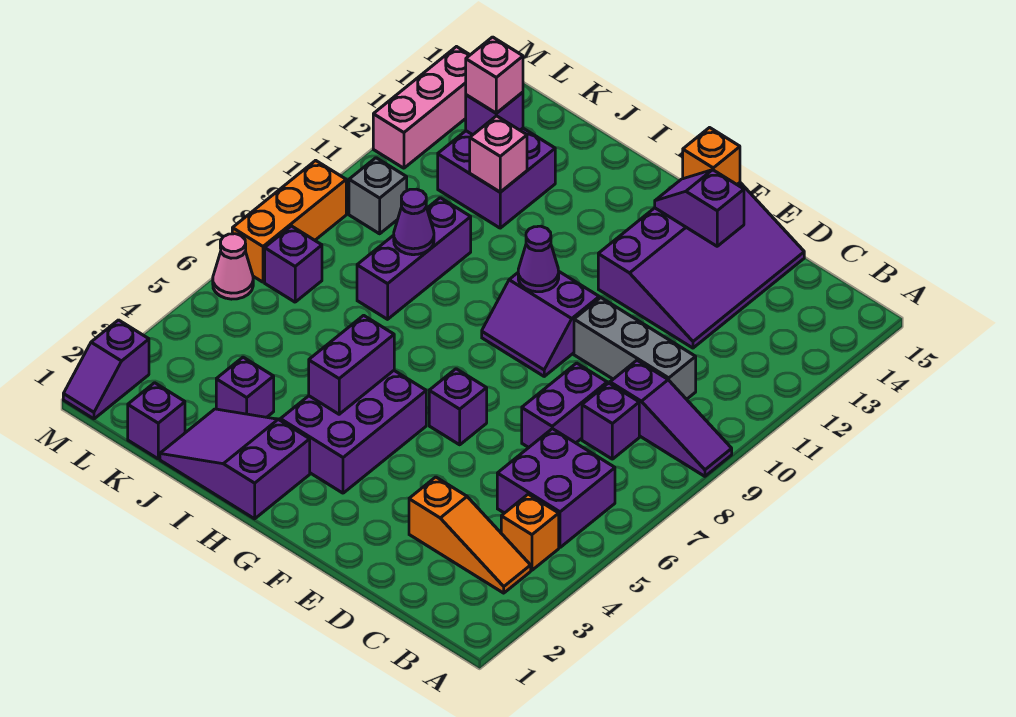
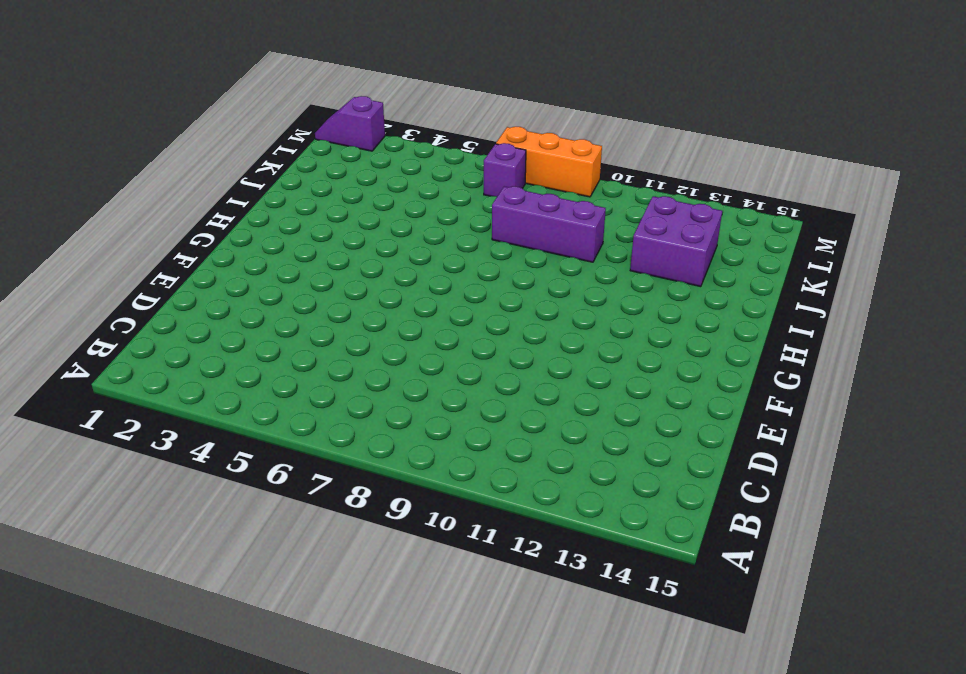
none -> purple slope A9:C9 level 1 top C
none -> orange slope B3:D3 level 1 top D
none -> orange brick B4 level 1
none -> purple brick B5:C6 level 1

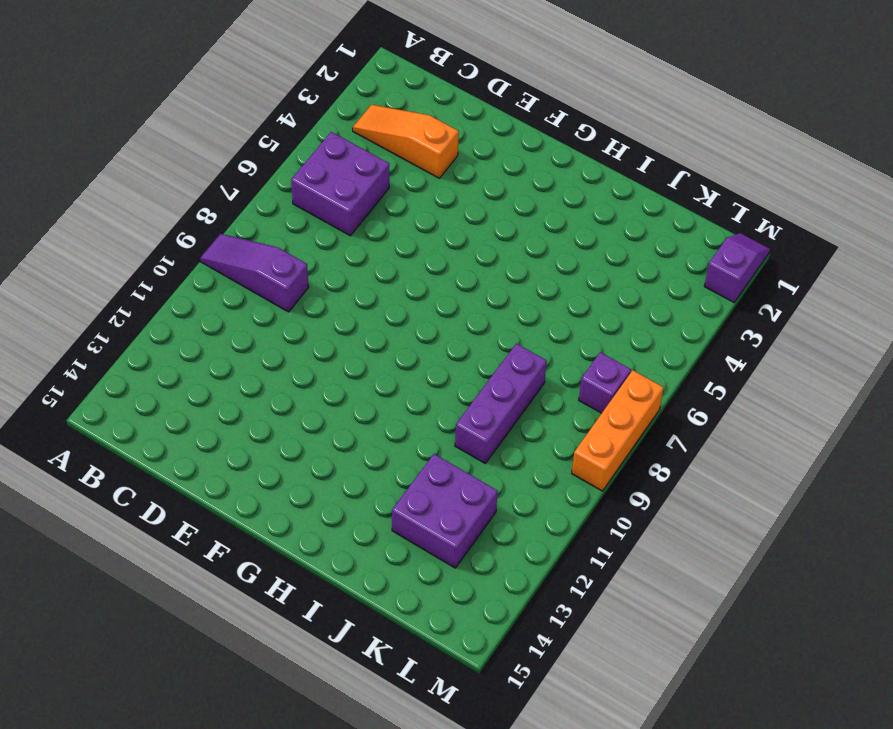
none -> orange brick B4 level 1
none -> purple brick C8 level 1
none -> grey brick C10:E10 level 1
none -> purple brick D7:D8 level 1

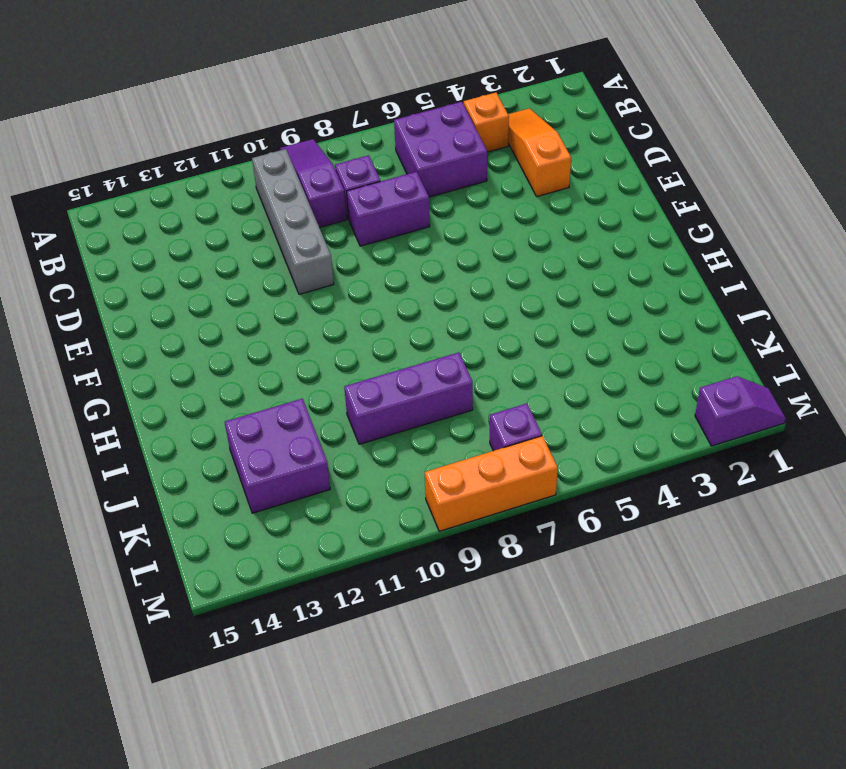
grey brick B10:E10 level 1 -> grey brick C10:E10 level 1
none -> purple slope D12:F15 level 1 top F
none -> purple brick F6 level 1
none -> purple slope F9:G10 level 1 top 10
none -> purple brick G3:H5 level 1

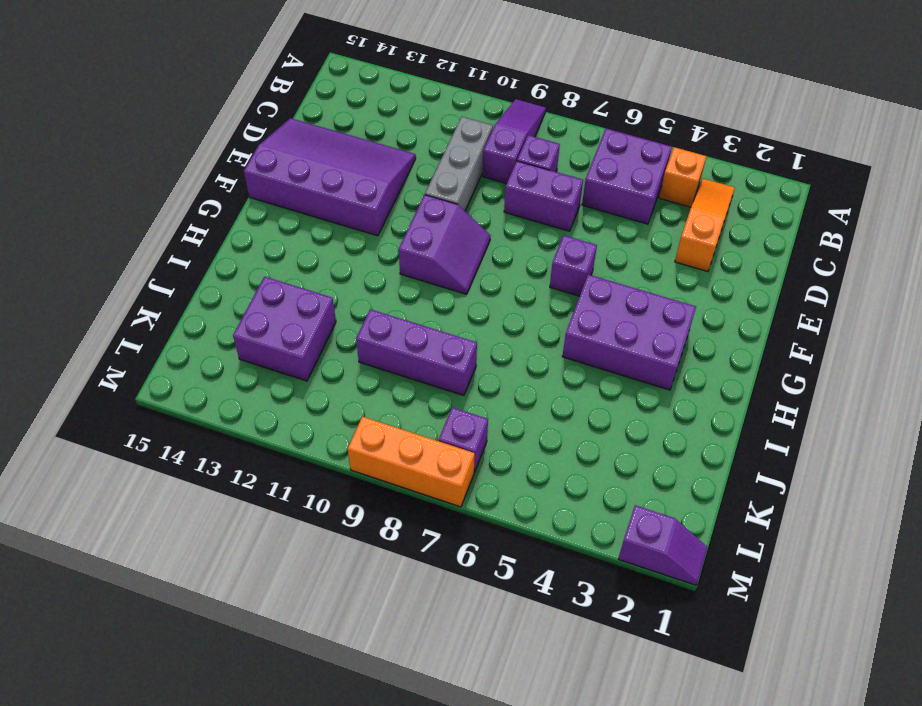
none -> purple slope H1:J2 level 1 top H
none -> purple brick J3 level 1
none -> purple brick K1 level 1
none -> grey brick L10 level 1

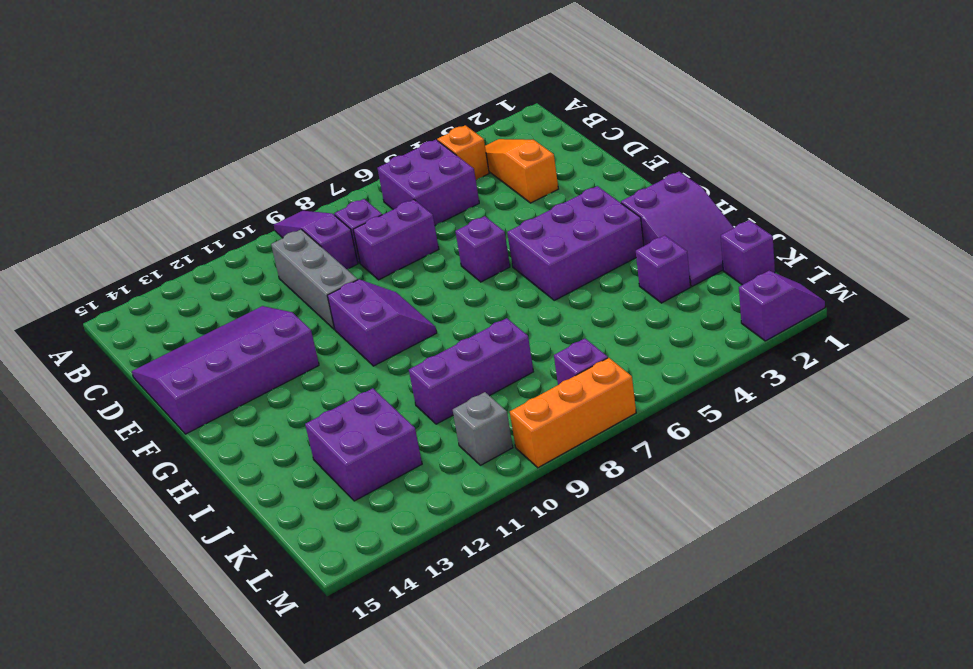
none -> pink cone M6 level 1
none -> pink brick M12:M14 level 1
none -> purple slope E14:F14 level 2 top E
none -> orange brick F15 level 2

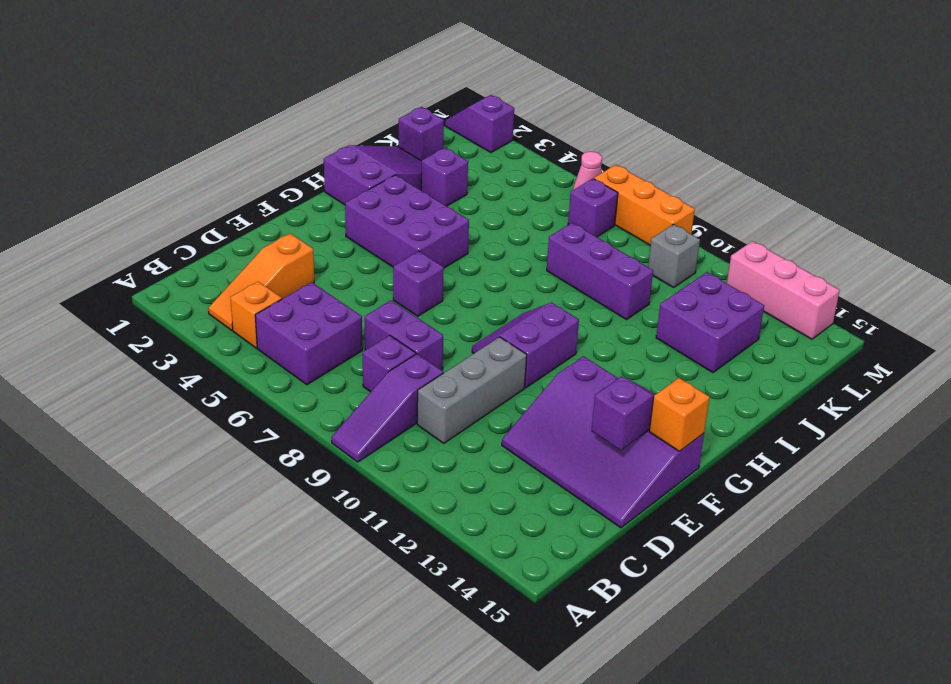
none -> purple cone G10 level 2
none -> purple brick H4:H5 level 2
none -> purple cone J9 level 2
none -> pink brick J12 level 2

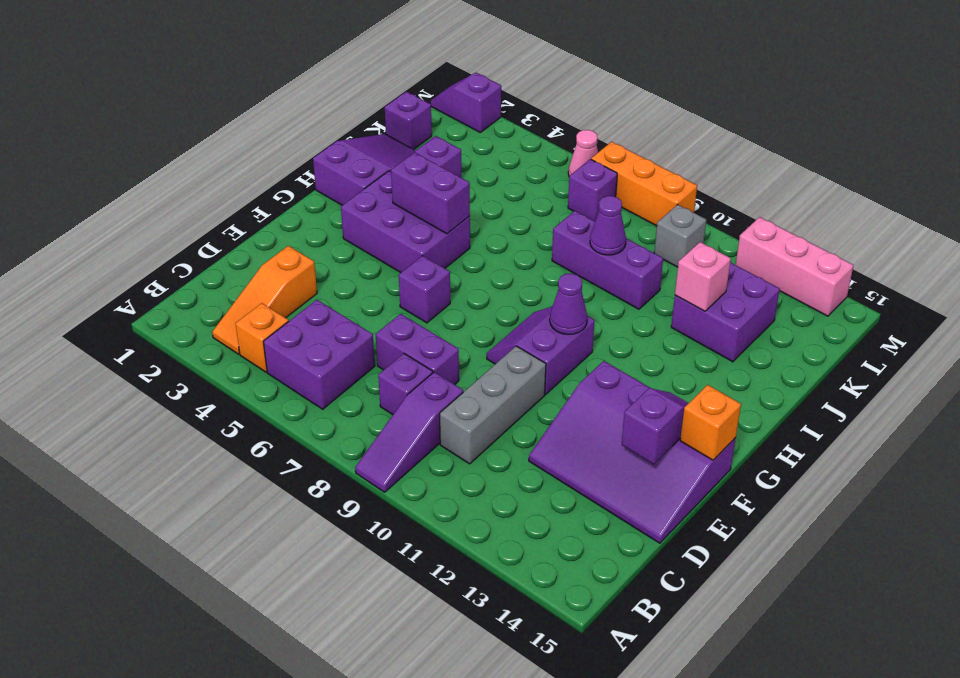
none -> purple brick K13 level 2
none -> pink brick K13 level 3

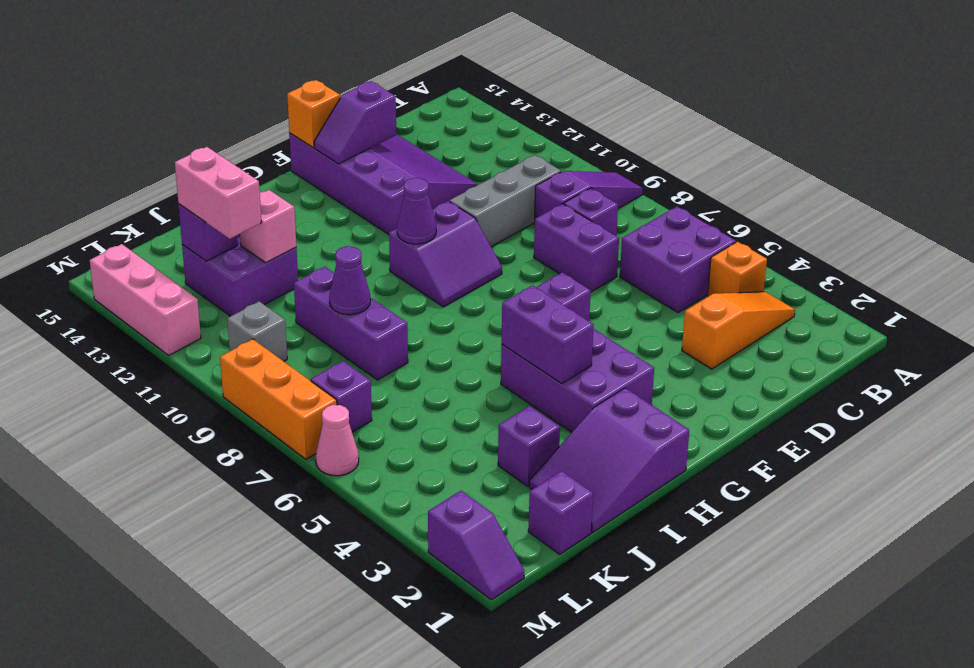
pink brick K12:K13 level 3 -> pink brick K13 level 3

